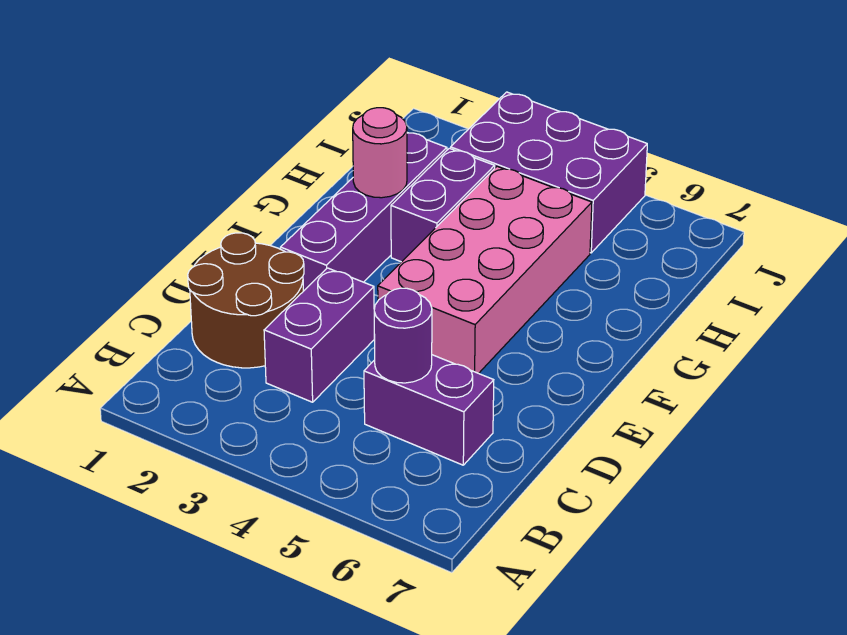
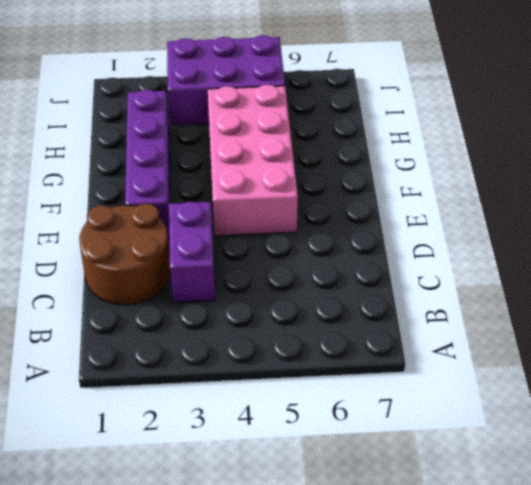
none -> purple brick C5:C6 level 1
none -> purple brick G3:H3 level 1

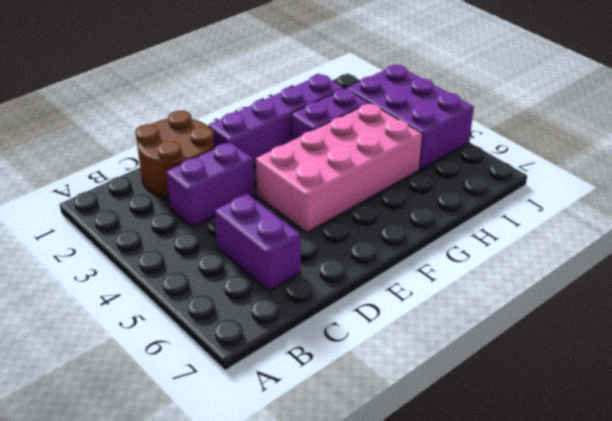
none -> purple round brick C5 level 2
none -> pink round brick G2 level 2

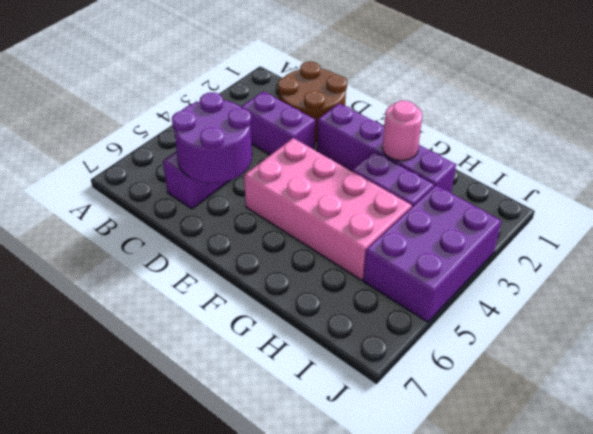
purple round brick C5:D6 level 2 -> purple round brick C5 level 2

